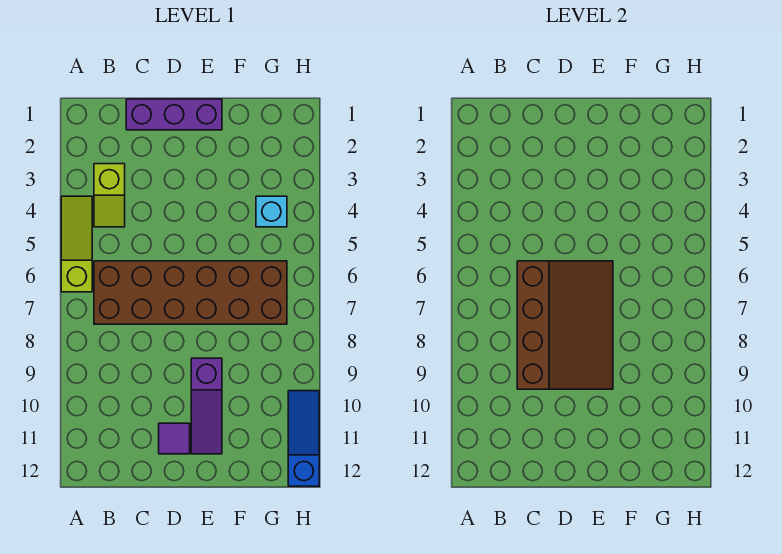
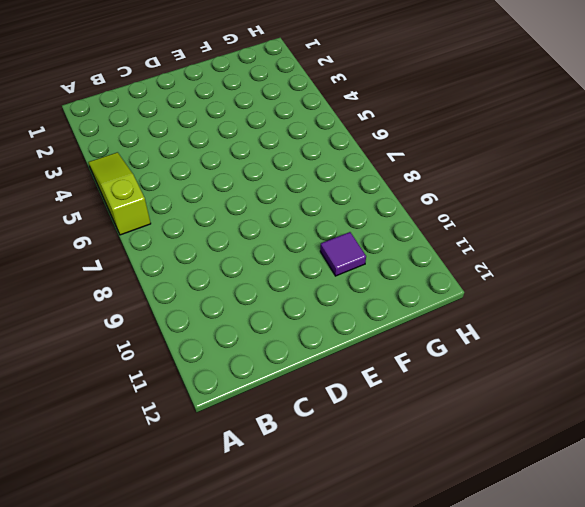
purple tile F10 level 1 -> purple tile D11 level 1
none -> lime slope B3:B4 level 1 top 3
none -> brown brick B6:G7 level 1

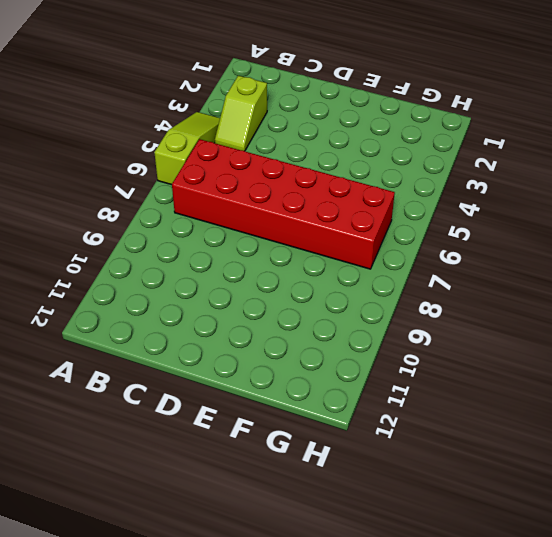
red brick B6:G7 level 1 -> brown brick B6:G7 level 1
none -> purple brick C1:E1 level 1
none -> purple tile D11 level 1

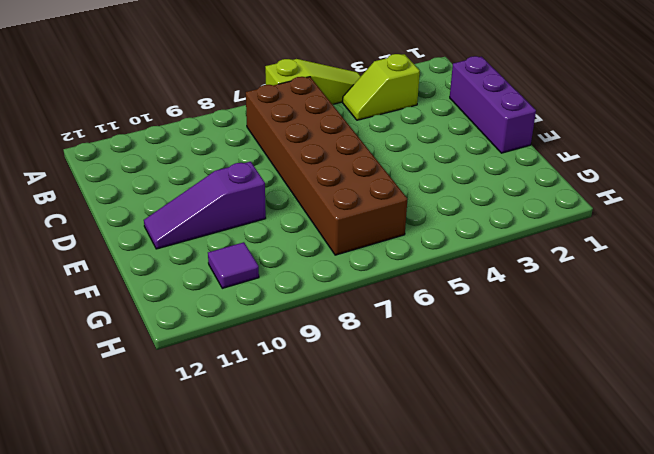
purple tile G10 level 1 -> purple tile D11 level 1
none -> cyan brick G4 level 1
none -> blue slope H10:H12 level 1 top 12

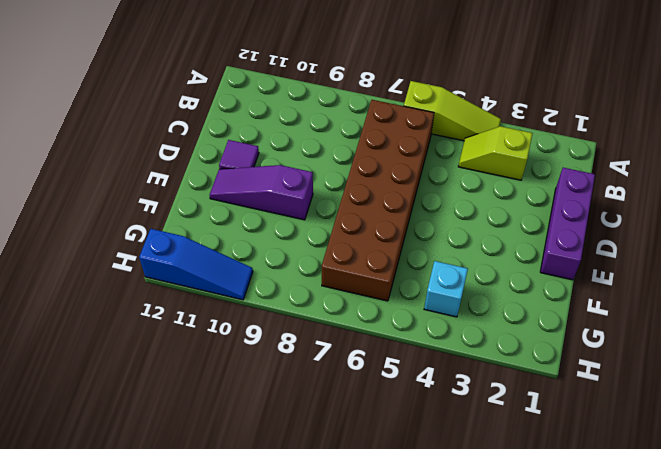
none -> brown slope C6:E9 level 2 top C

